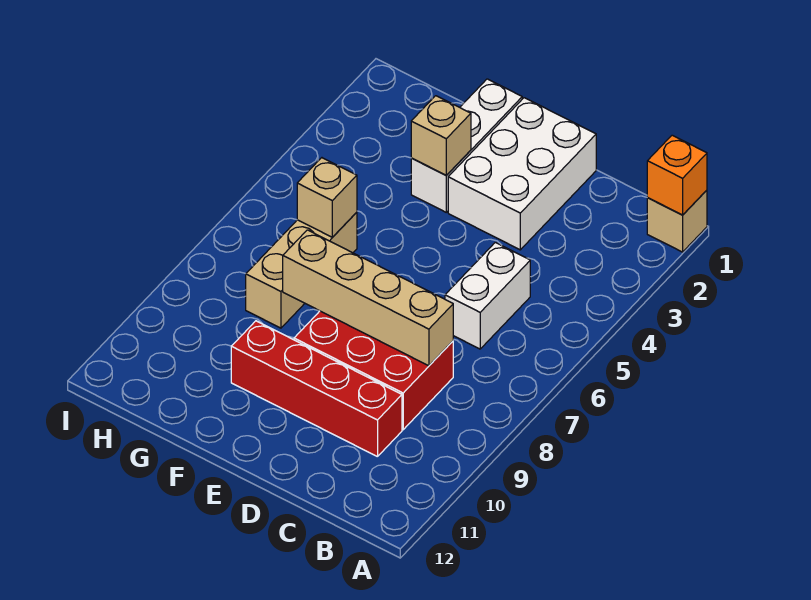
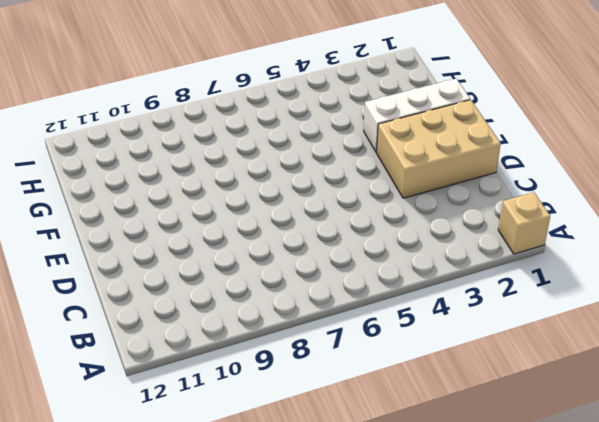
tan brick D1:E3 level 1 -> white brick D1:E3 level 1
none -> white brick C5:C6 level 1
none -> red brick C8:E9 level 1

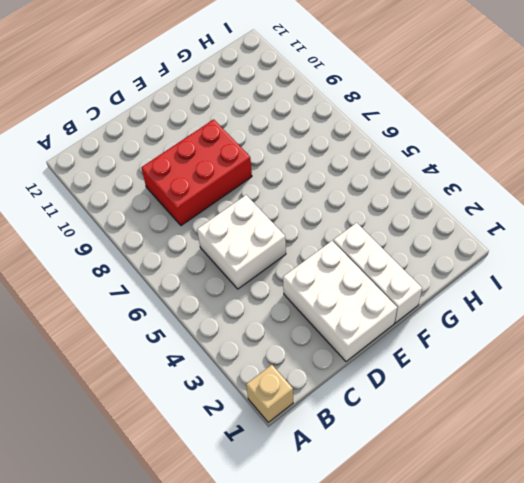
white brick C5:D6 level 1 -> white brick C5:C6 level 1
none -> red brick C10:F10 level 1
none -> tan brick G6:G8 level 1

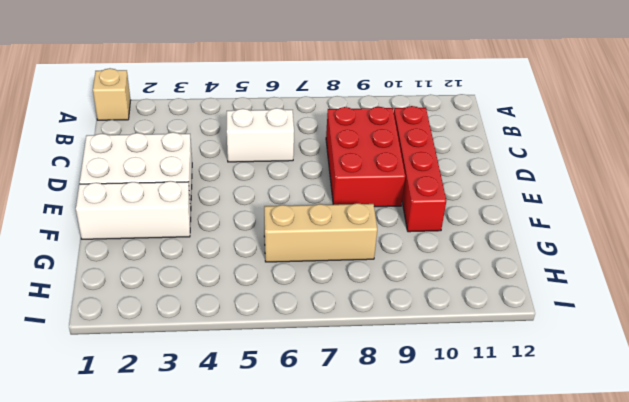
none -> orange brick A1 level 2
none -> tan brick C8:F8 level 2

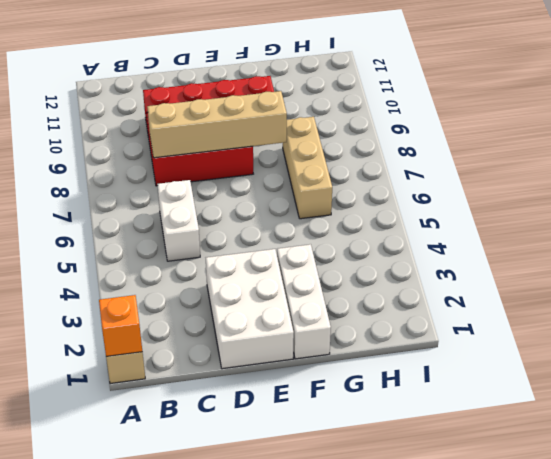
none -> tan brick F3 level 2
none -> tan brick G6 level 2

